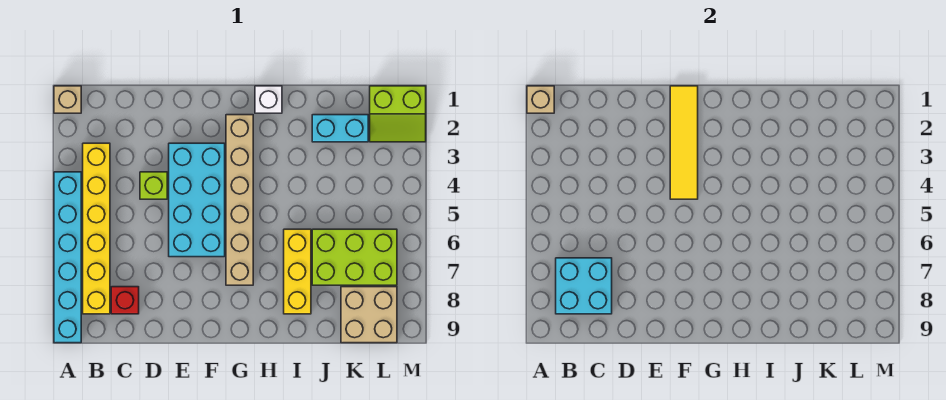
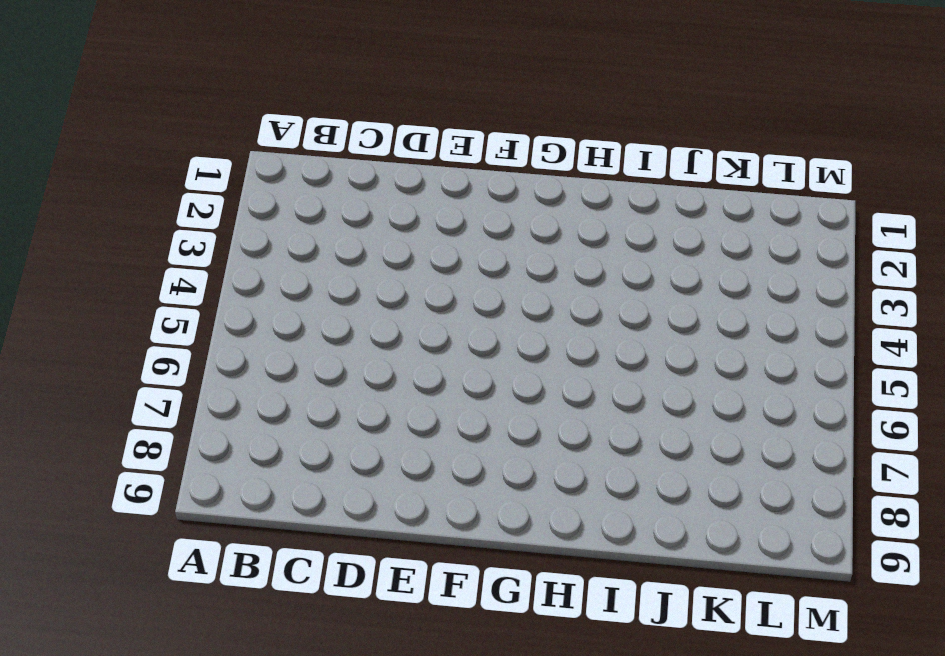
none -> tan brick A1 level 1
none -> cyan brick A4:A9 level 1
none -> yellow brick B3:B8 level 1

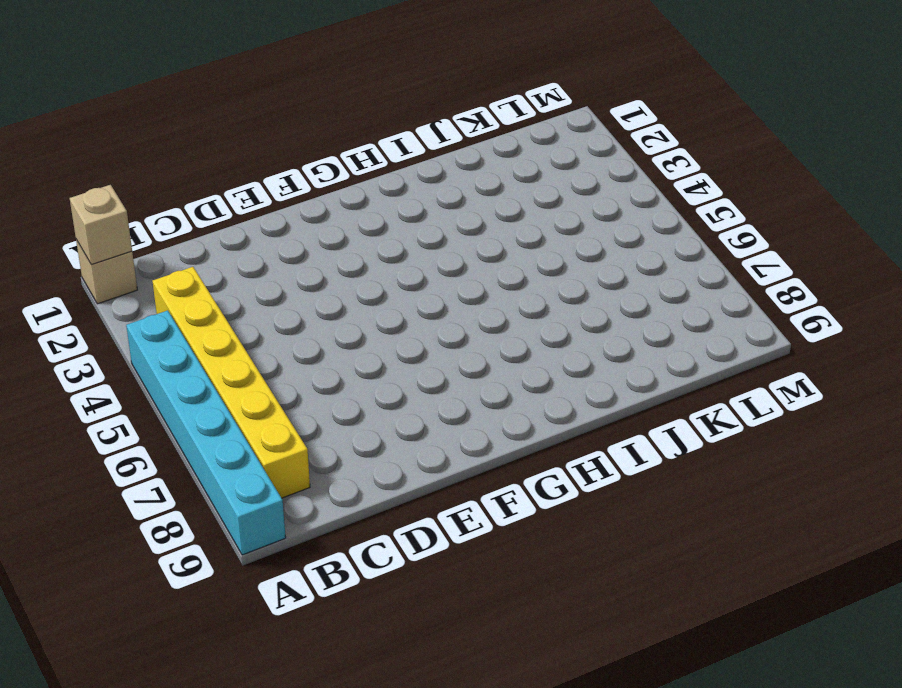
none -> red brick C8 level 1
none -> lime brick D4 level 1
none -> cyan brick E3:F6 level 1

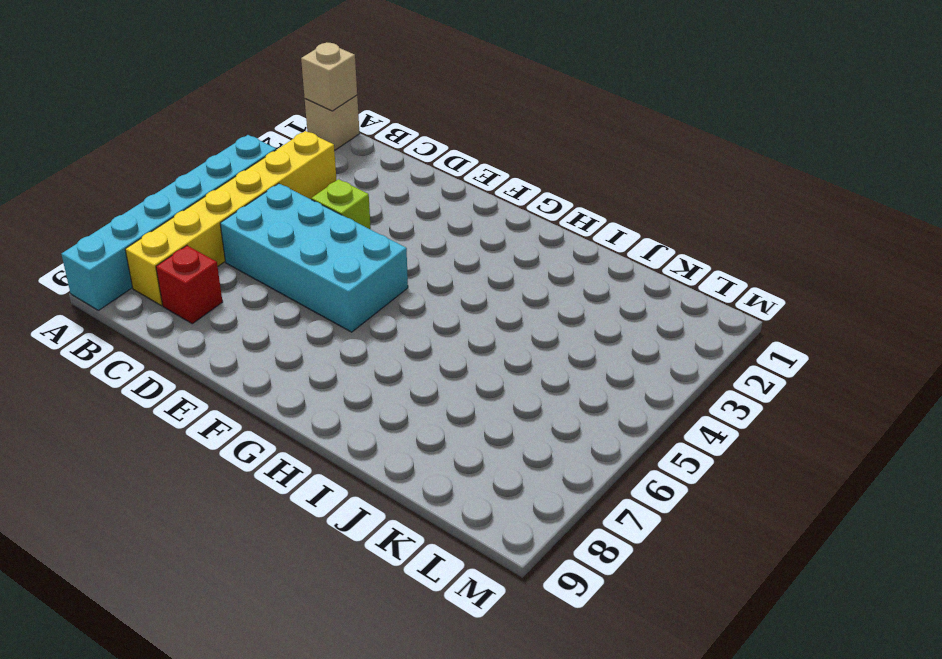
cyan brick C5:F6 level 1 -> cyan brick E3:F6 level 1
none -> tan brick G2:G7 level 1
none -> white brick H1 level 1
none -> yellow brick I6:I8 level 1

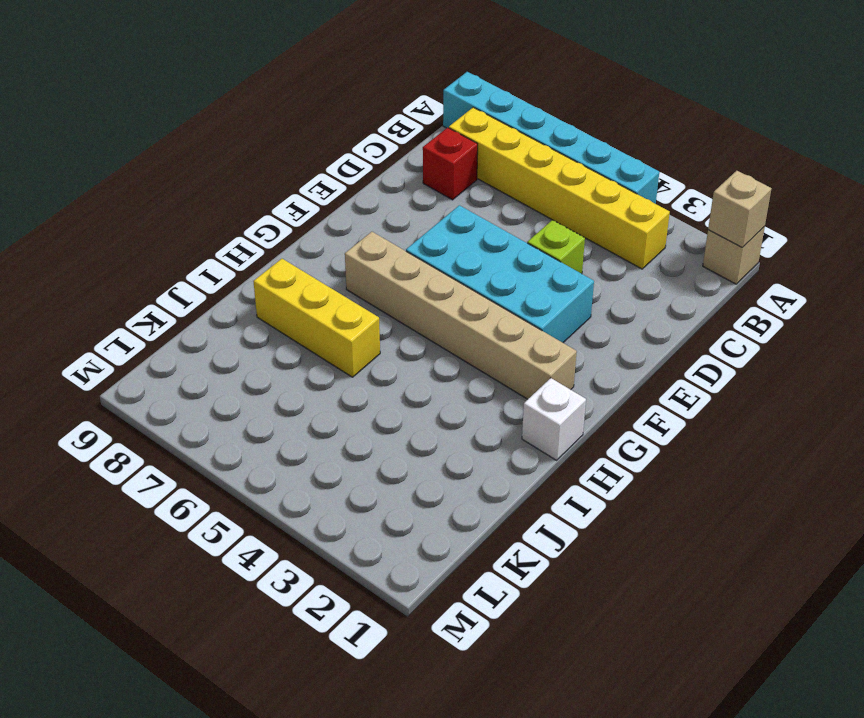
none -> cyan brick J2:K2 level 1
none -> lime brick J6:L7 level 1
none -> tan brick K8:L9 level 1

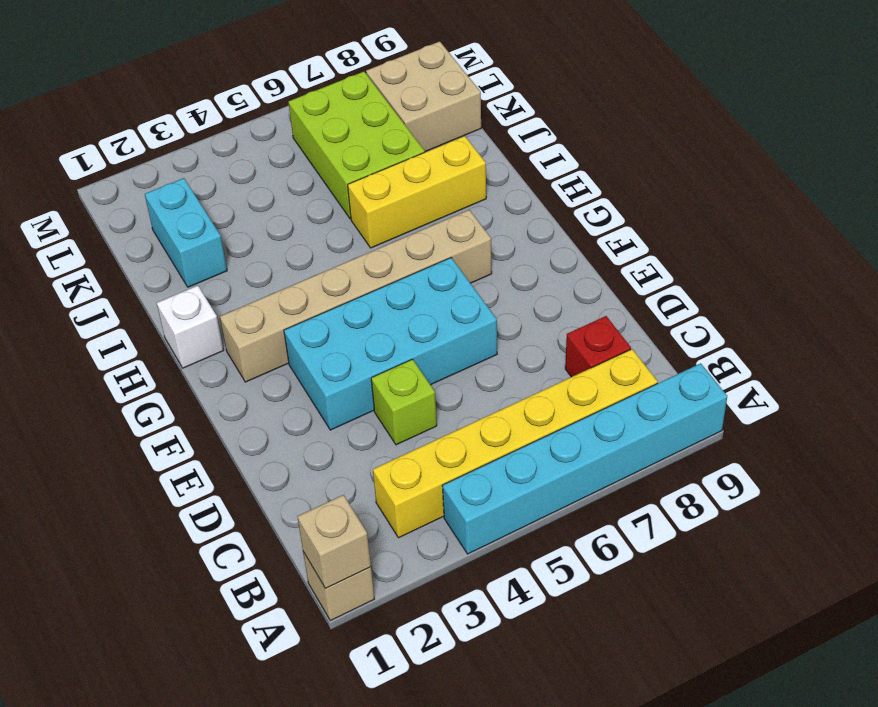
none -> lime slope L1:M2 level 1 top 1
none -> cyan brick B7:C8 level 2
none -> yellow tile F1:F4 level 2

